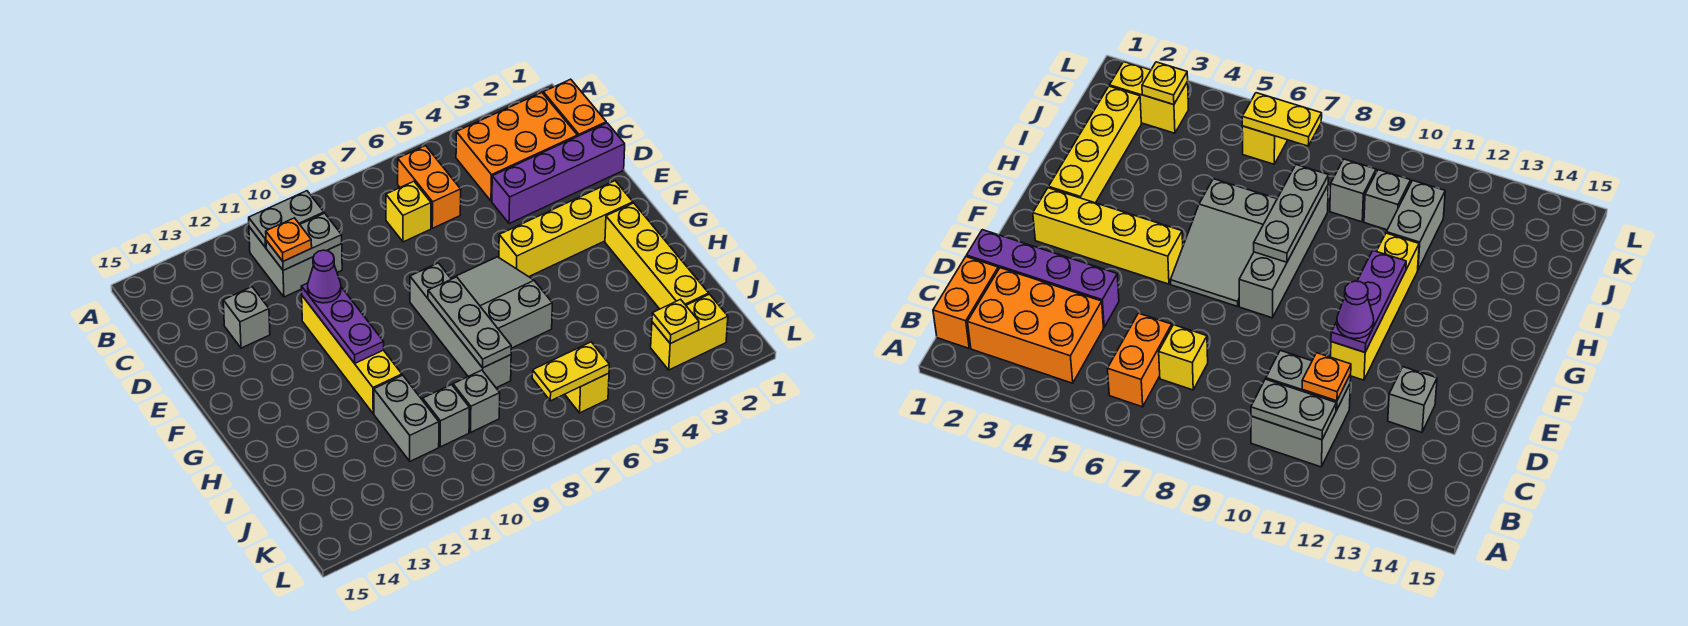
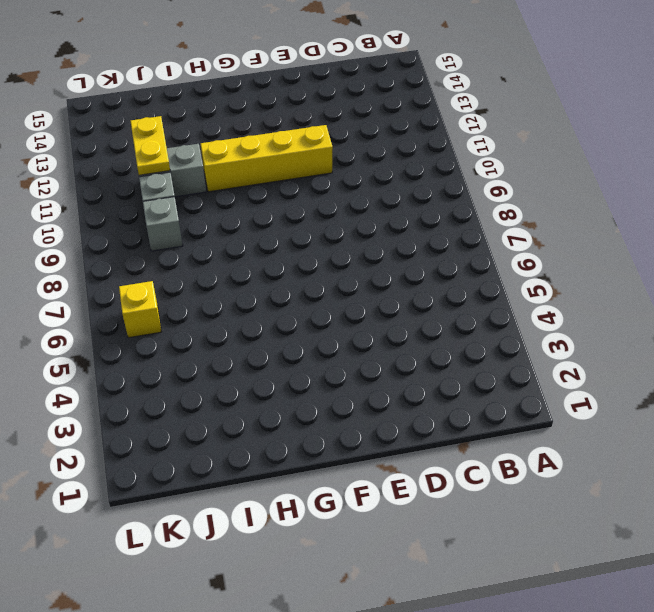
yellow plate J11:J12 level 2 -> yellow plate K6:K7 level 2
none -> orange brick B1:C1 level 1
none -> orange brick B2:C4 level 1
none -> orange brick B6:C6 level 1

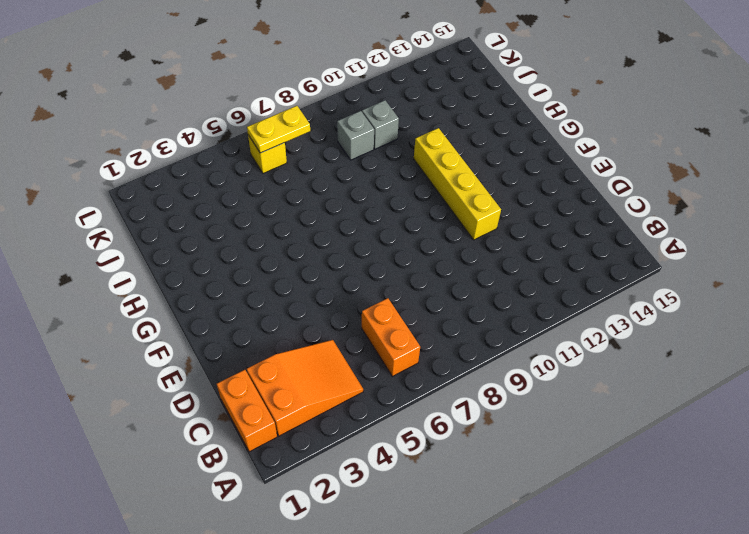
orange slope B2:C4 level 1 top 2 -> orange brick B2:C4 level 1
none -> grey brick B10:C11 level 1
none -> yellow brick C7 level 1
none -> purple brick D1:D4 level 1

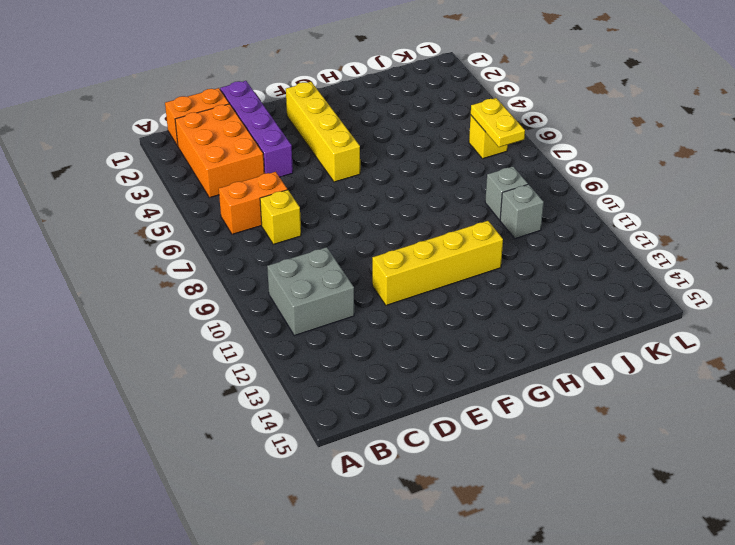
none -> grey brick D13 level 1
none -> grey slope F6:H7 level 1 top H
none -> grey brick F8:I8 level 1

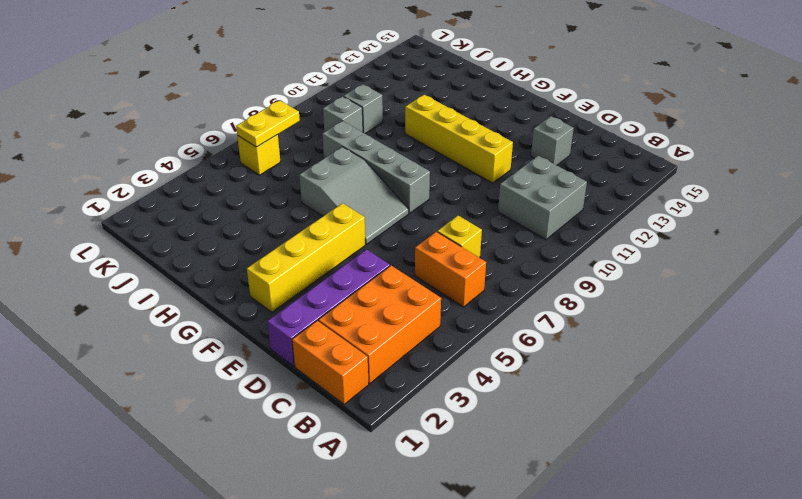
none -> yellow brick G2:J2 level 1
none -> grey brick I11:J11 level 1
none -> yellow brick K2:K3 level 1

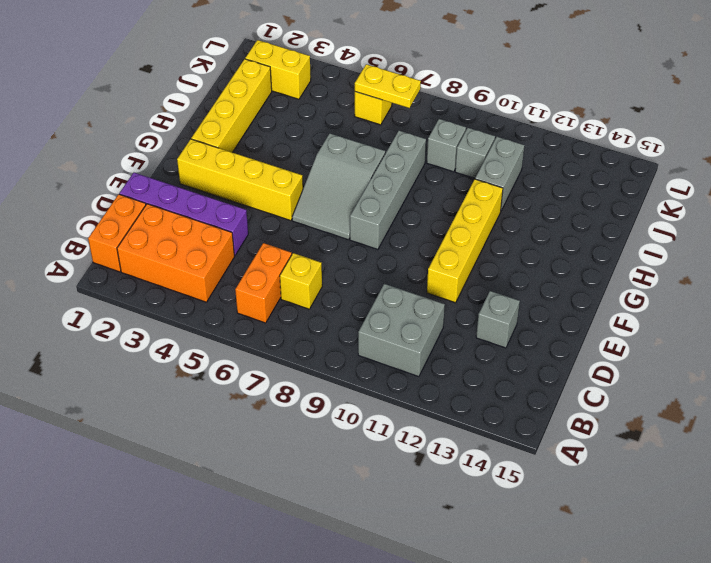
none -> grey plate B10:B11 level 2
none -> grey plate C10:C11 level 2
none -> purple plate E11:G11 level 2

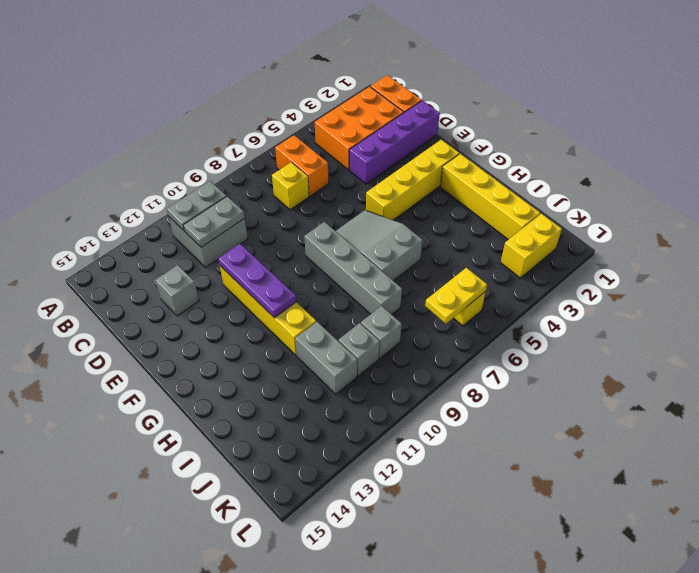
none -> grey plate G8:I8 level 2
none -> yellow plate K3 level 2
none -> orange plate C11 level 3

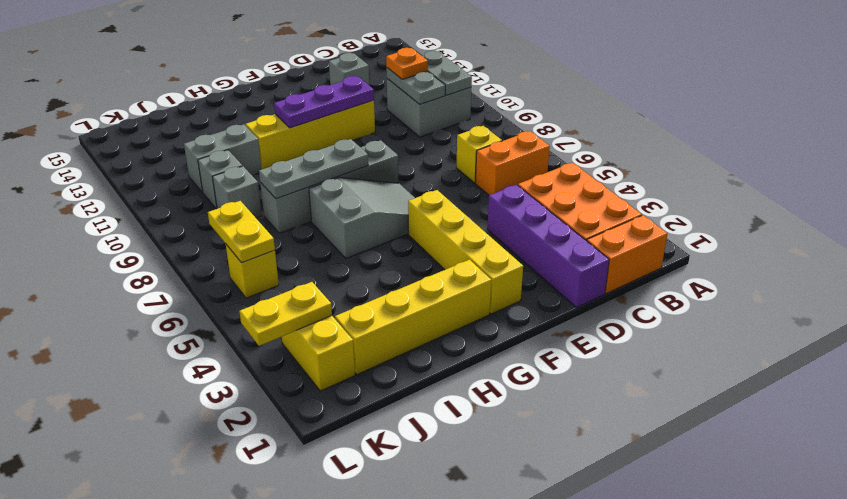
yellow plate K3:L3 level 2 -> yellow plate K3 level 2
none -> purple cone E11 level 3

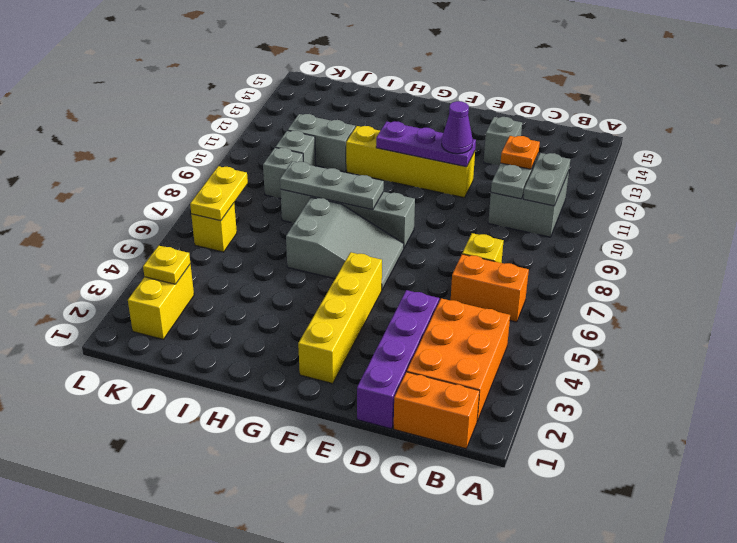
none -> yellow brick G2:J2 level 1

